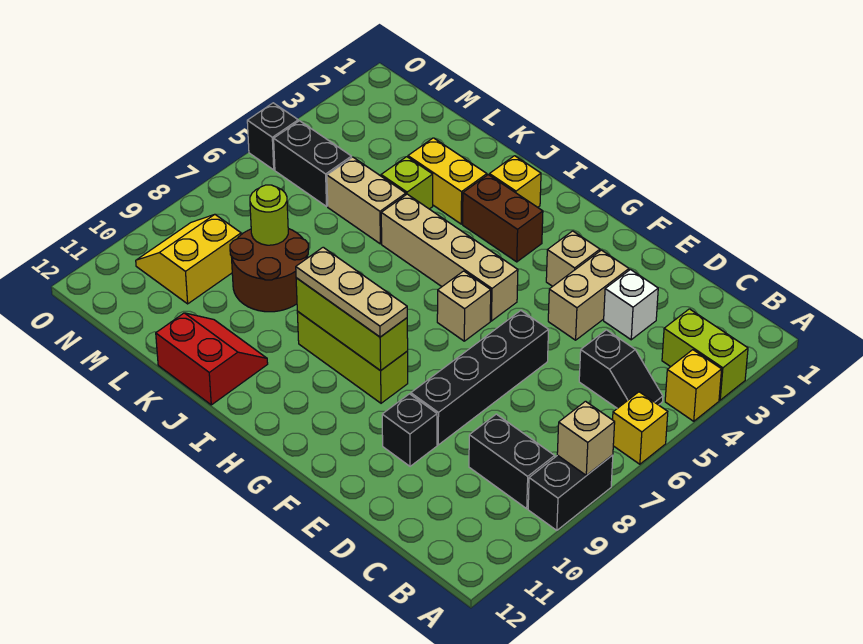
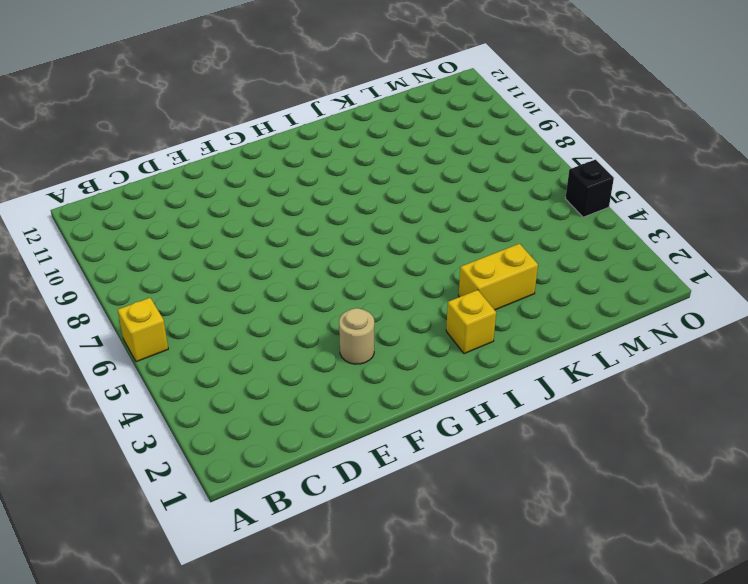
tan round brick F3 level 1 -> tan brick F3 level 1
none -> lime brick A3:B3 level 1
none -> yellow brick A4 level 1
none -> black brick A8:A9 level 1

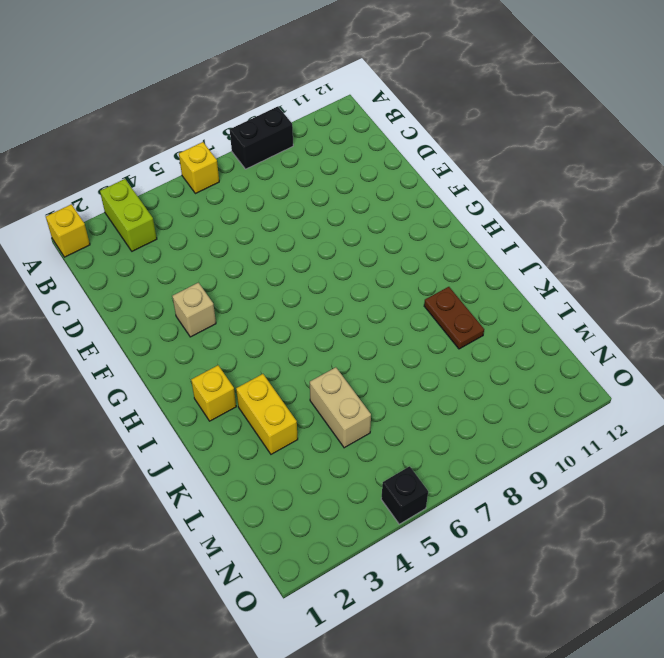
yellow brick A1 level 1 -> yellow brick A4 level 1
brown plate J10:K10 level 1 -> none
none -> black slope B5:C5 level 1 top C
none -> black brick B9:C9 level 1
none -> white brick D3 level 1

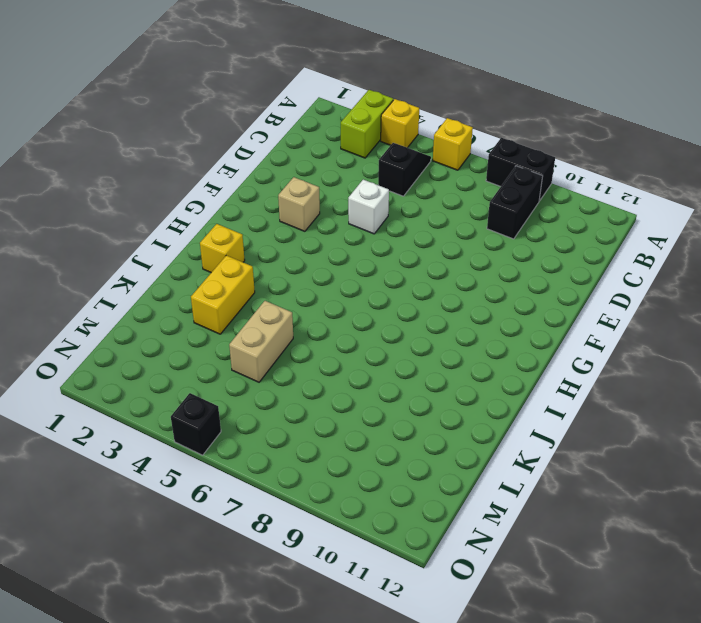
white brick E5 level 1 -> white brick D3 level 1
none -> tan brick E3:E4 level 1
none -> black brick E6:E9 level 1
none -> black brick E10 level 1

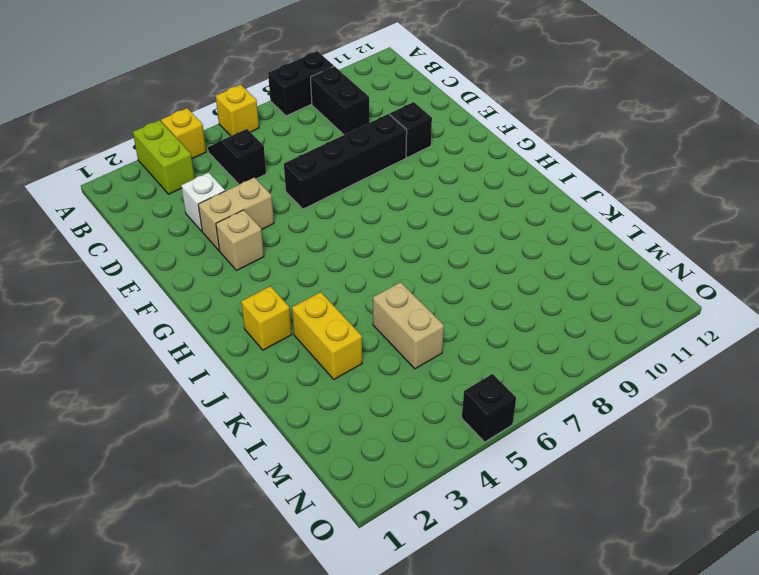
none -> tan brick G5:J5 level 1
none -> tan brick G6 level 1
none -> lime brick G9:I9 level 1

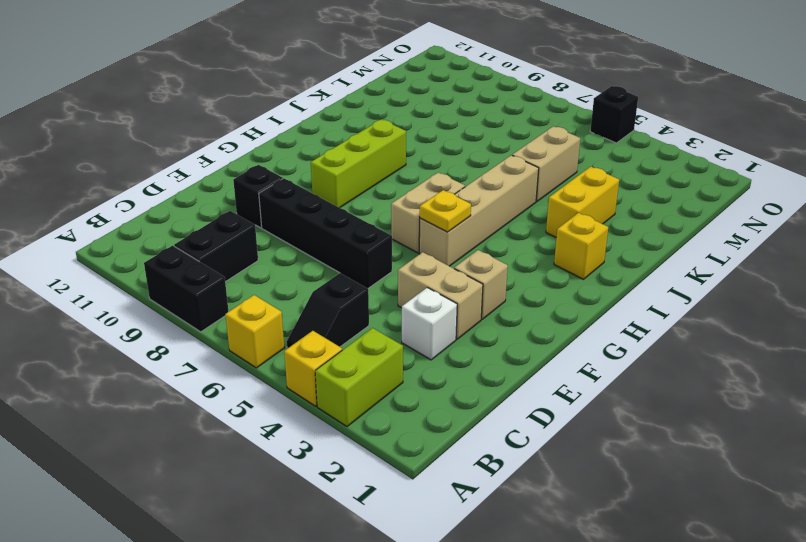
yellow plate G5 level 2 -> none
tan brick G6:H6 level 1 -> tan brick G6 level 1
none -> brown brick H3:I3 level 1
none -> red slope J11:K12 level 1 top 12
none -> lime brick K4 level 1

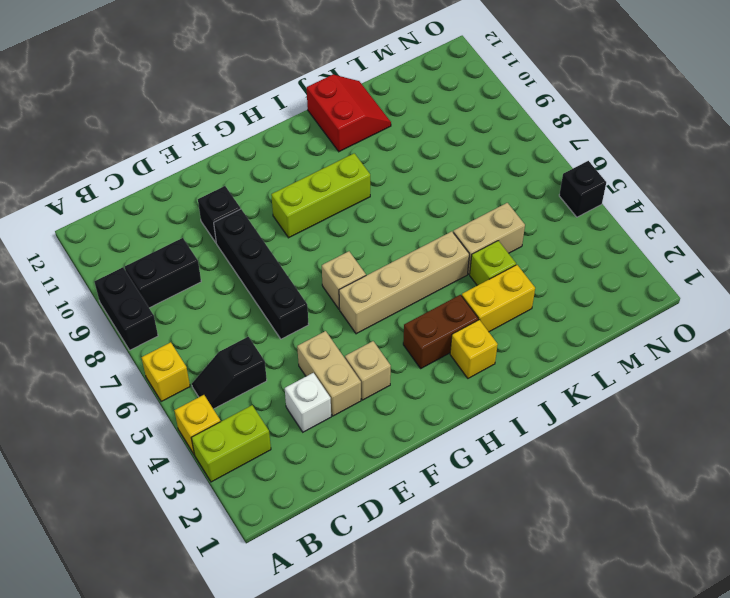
red slope J11:K12 level 1 top J -> red slope J11:K12 level 1 top 12
none -> brown round brick K8:L9 level 1
none -> black brick M5:N5 level 1
none -> yellow slope M9:N10 level 1 top M

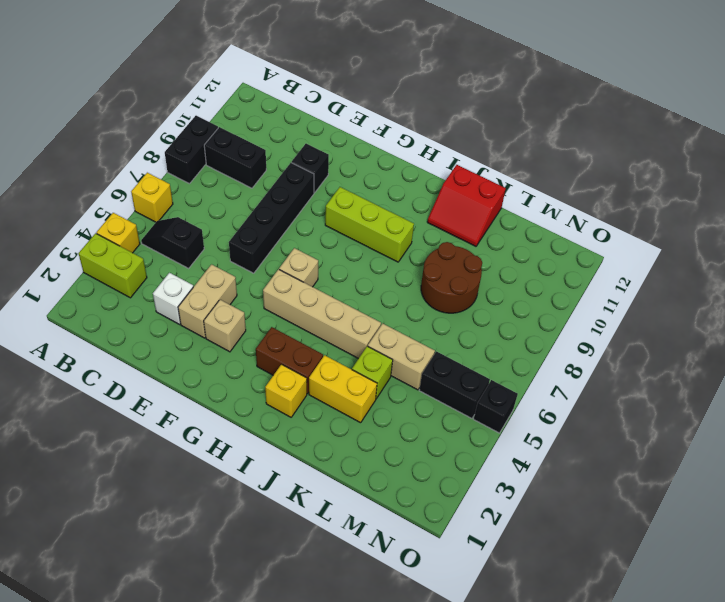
none -> yellow slope M9:N10 level 1 top M
none -> tan brick A8 level 2
none -> lime brick G9:I9 level 2

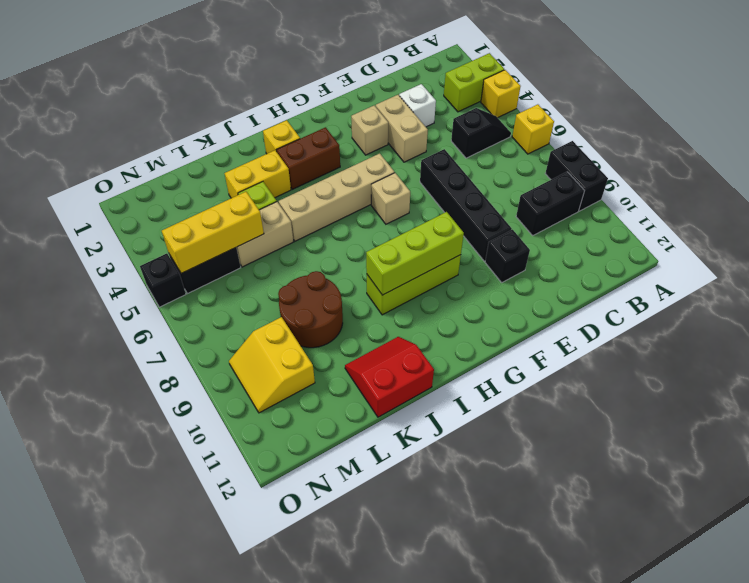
yellow brick L5:N5 level 2 -> none
none -> tan brick A8 level 2
none -> lime round brick L8 level 2
none -> tan plate G9:I9 level 3

